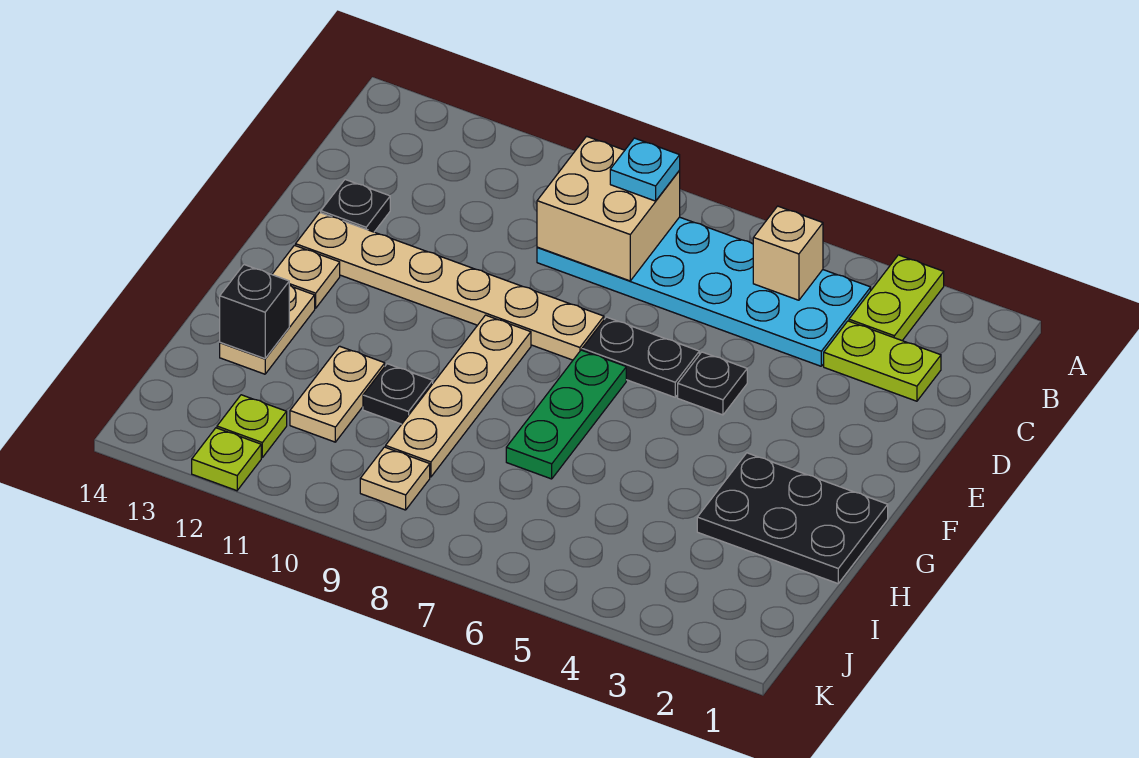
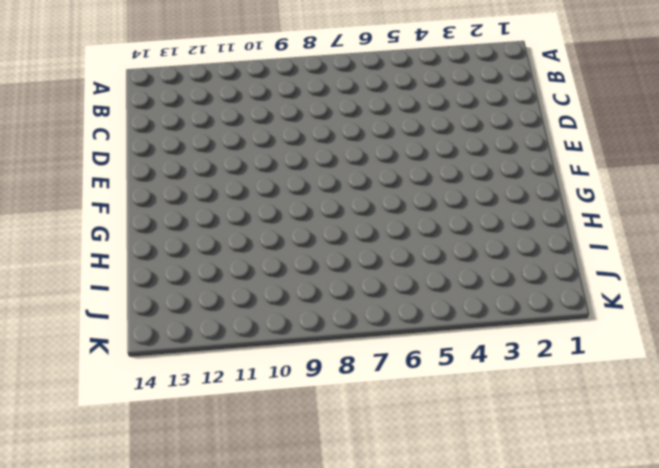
none -> lime plate A3:B3 level 1
none -> cyan plate B4:C9 level 1
none -> lime plate C2:C3 level 1

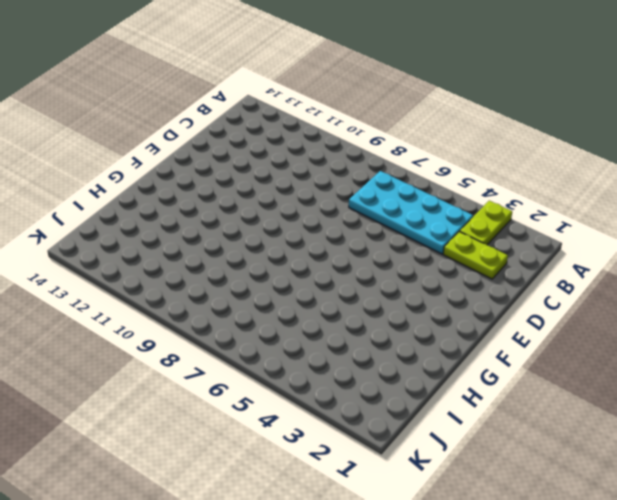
cyan plate B4:C7 level 1 -> cyan plate B4:C9 level 1
none -> black plate D13 level 1
none -> black plate E5 level 1
none -> black plate E6:E7 level 1

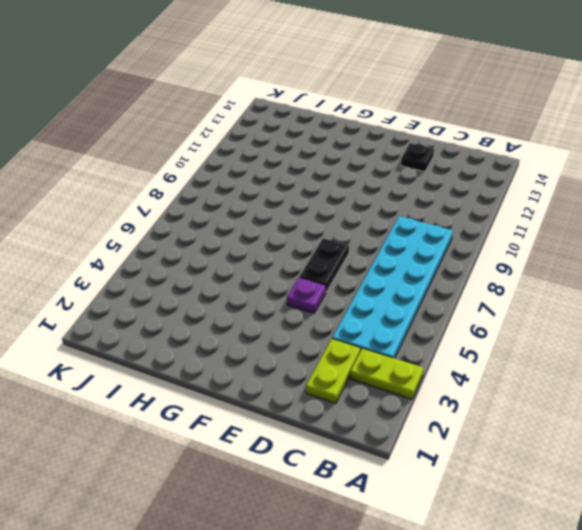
purple plate E5 level 1 -> black plate E5 level 1
none -> tan plate E8:E13 level 1
none -> green plate F7:H7 level 1
none -> tan plate F9:I9 level 1

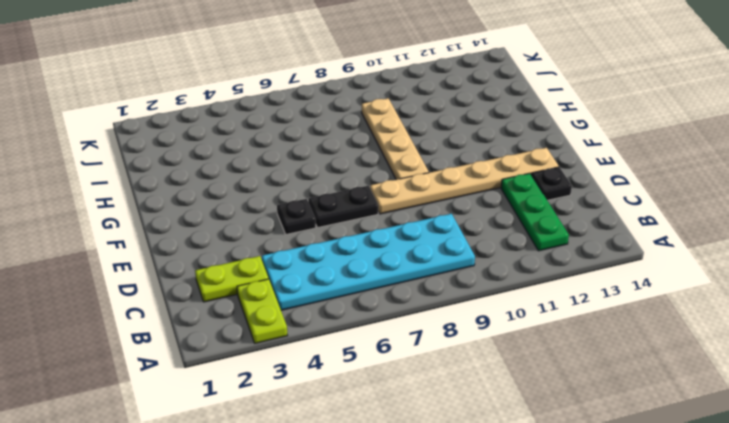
green plate B12:D12 level 1 -> green plate F7:H7 level 1
none -> tan plate F13 level 1
none -> black plate G1:H3 level 1
none -> tan plate G13:H13 level 1

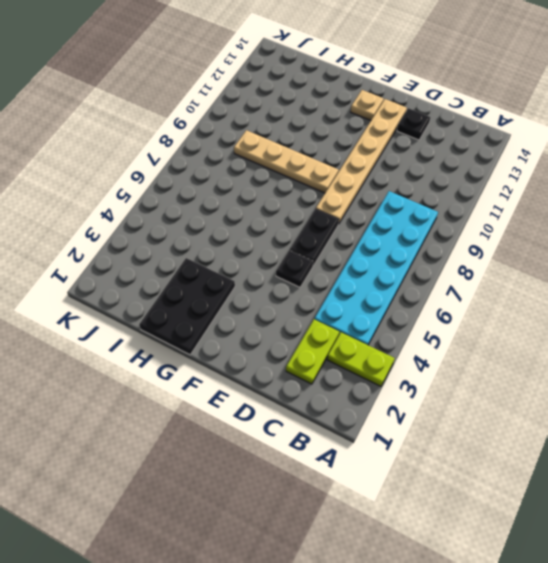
none -> green plate F7:H7 level 1
none -> tan plate G13:H13 level 1
none -> black plate H10 level 1

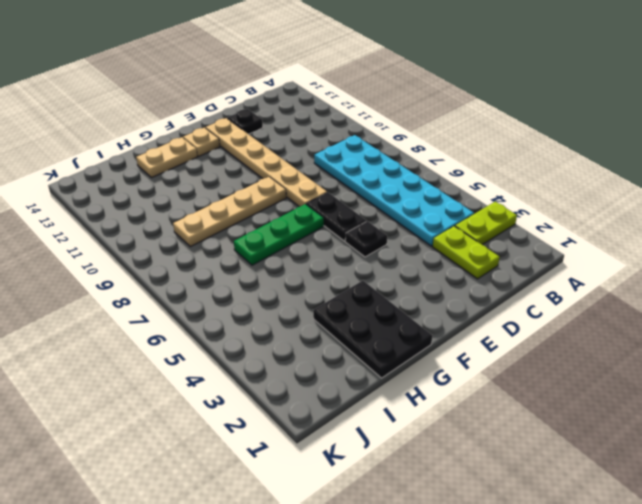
none -> black plate H10 level 1
none -> tan plate H11:I11 level 1
none -> tan plate J9 level 1

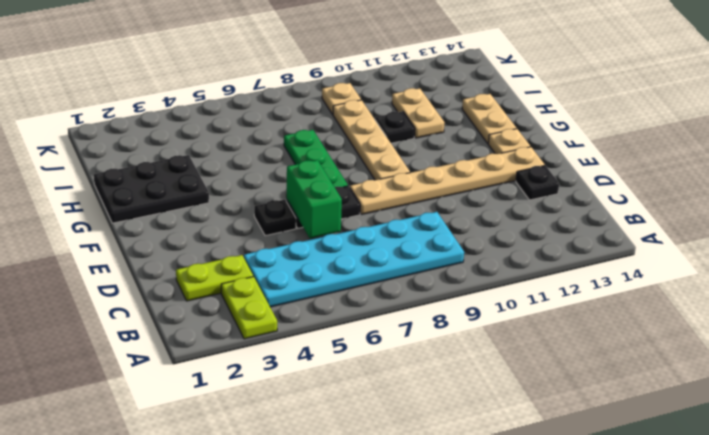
green brick D6:E6 level 2 -> none
none -> lime plate J12 level 1
none -> lime plate K12 level 1
none -> tan brick B5 level 2

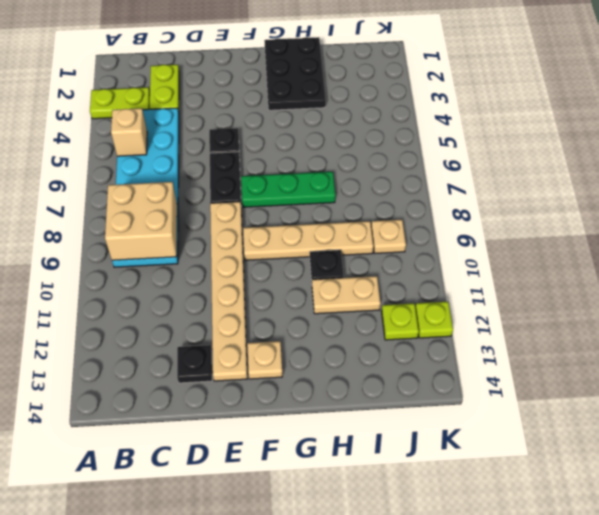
none -> tan plate G13:H13 level 1
none -> black brick H13 level 2
none -> cyan plate B8 level 3

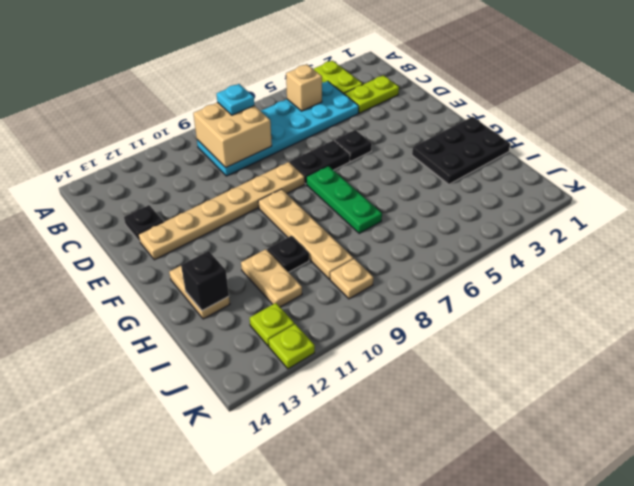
none -> tan plate F13 level 1

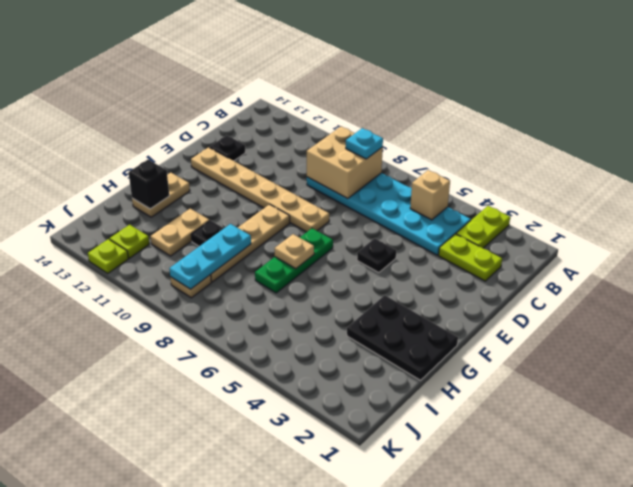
tan plate G7 level 2 -> tan plate F13 level 1
cyan plate H9:J9 level 2 -> none
none -> black plate E6:E7 level 1

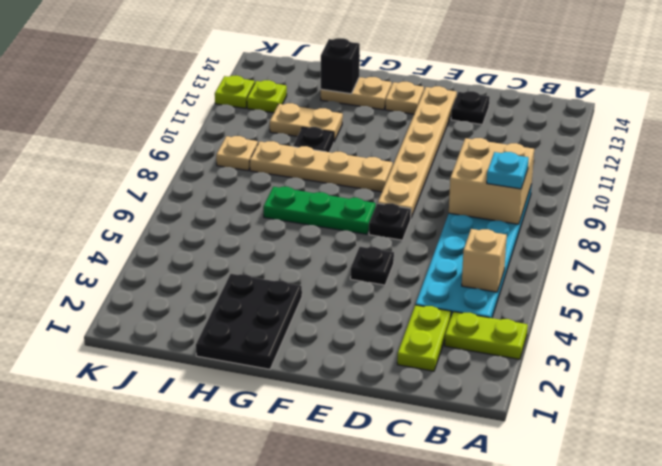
black plate E7 level 1 -> black plate E6:E7 level 1

